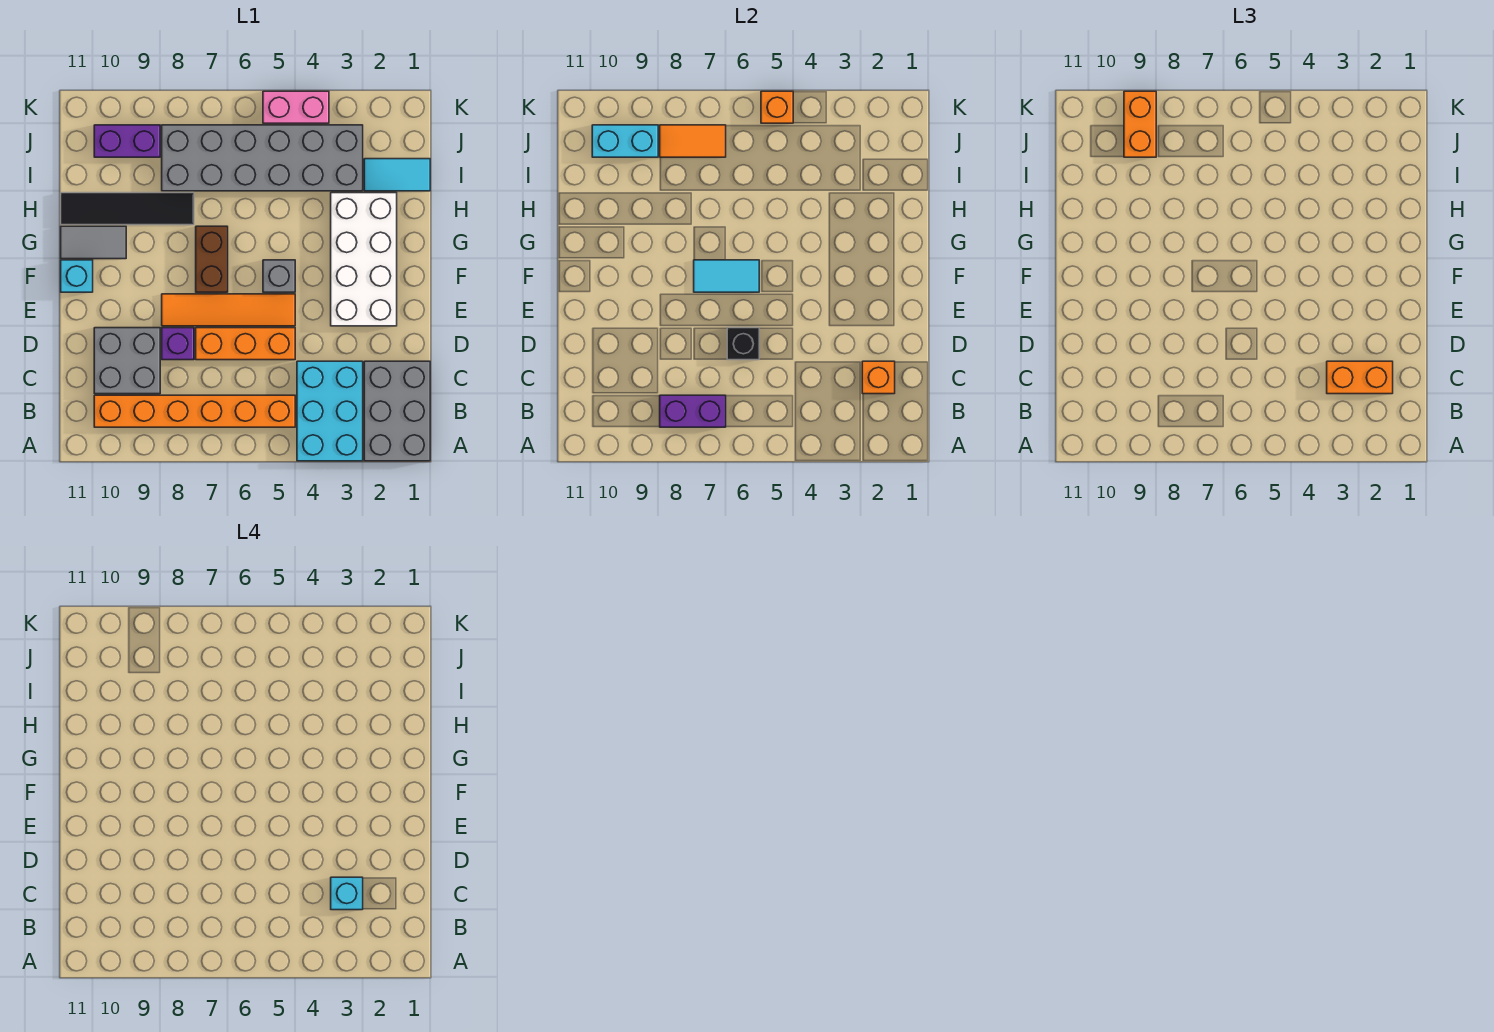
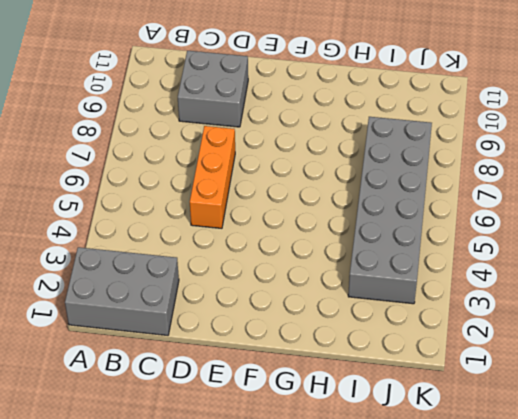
none -> cyan brick A3:C4 level 1
none -> orange brick B5:B10 level 1
none -> purple brick D8 level 1

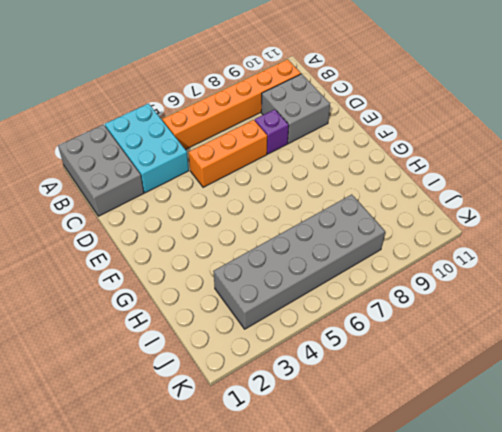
none -> white brick E2:H3 level 1
none -> orange tile E5:E8 level 1
none -> grey brick F5 level 1

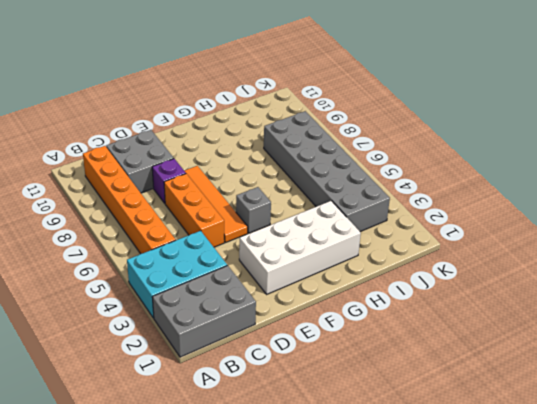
none -> brown brick F7:G7 level 1
none -> cyan brick F11 level 1
none -> grey tile G10:G11 level 1

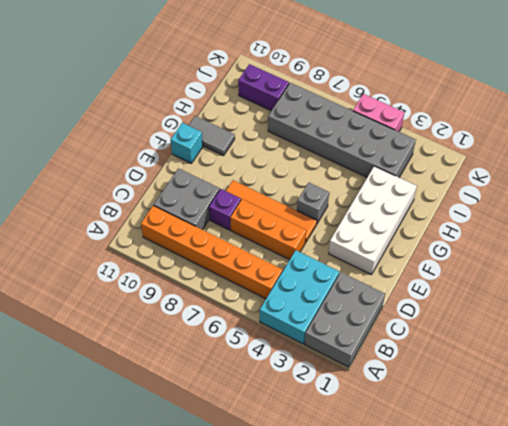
none -> brown brick F7:G7 level 1
none -> black tile H8:H11 level 1
none -> cyan tile I1:I2 level 1

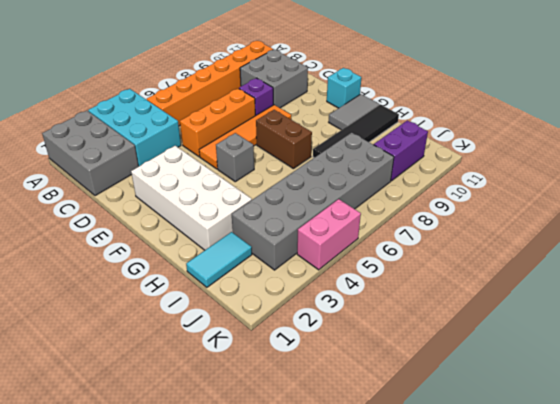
none -> purple brick B7:B8 level 2
none -> orange brick C2 level 2
none -> black brick D6 level 2

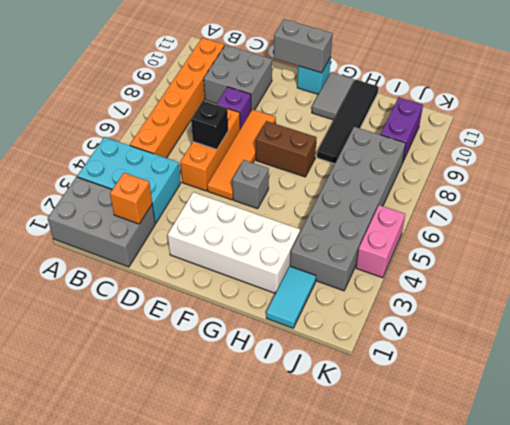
grey brick E11:F11 level 2 -> none
none -> purple brick B7:B8 level 2
none -> cyan tile F6:F7 level 2
none -> orange tile J7:J8 level 2

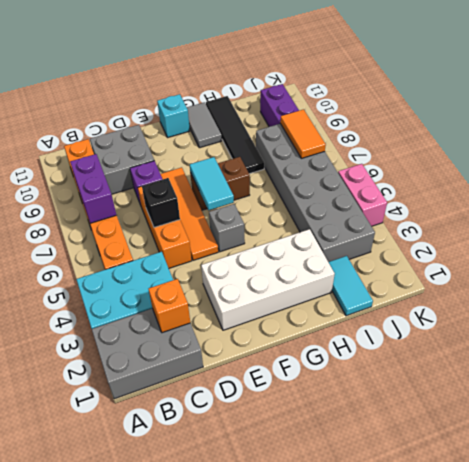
none -> cyan brick J9:J10 level 2
none -> orange brick K5 level 2
none -> orange brick C2:C3 level 3

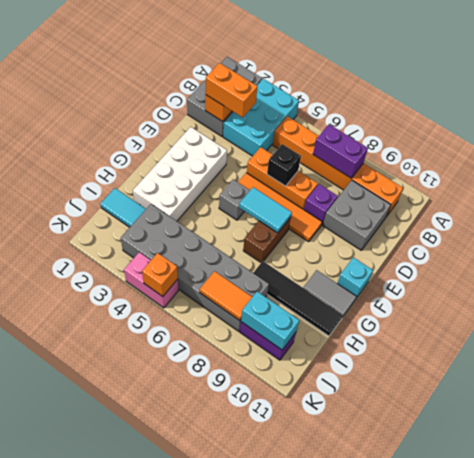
none -> orange brick J9:K9 level 3
none -> cyan brick C3 level 4

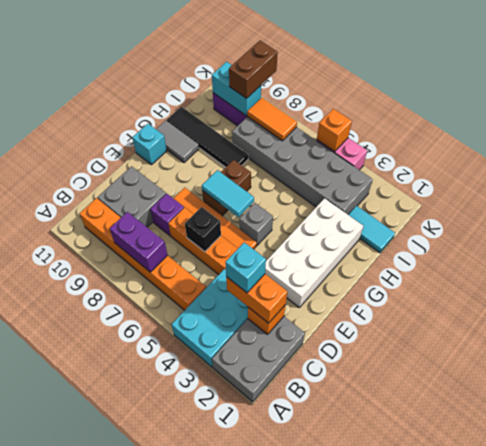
brown brick J9:K9 level 3 -> orange brick J9:K9 level 3

